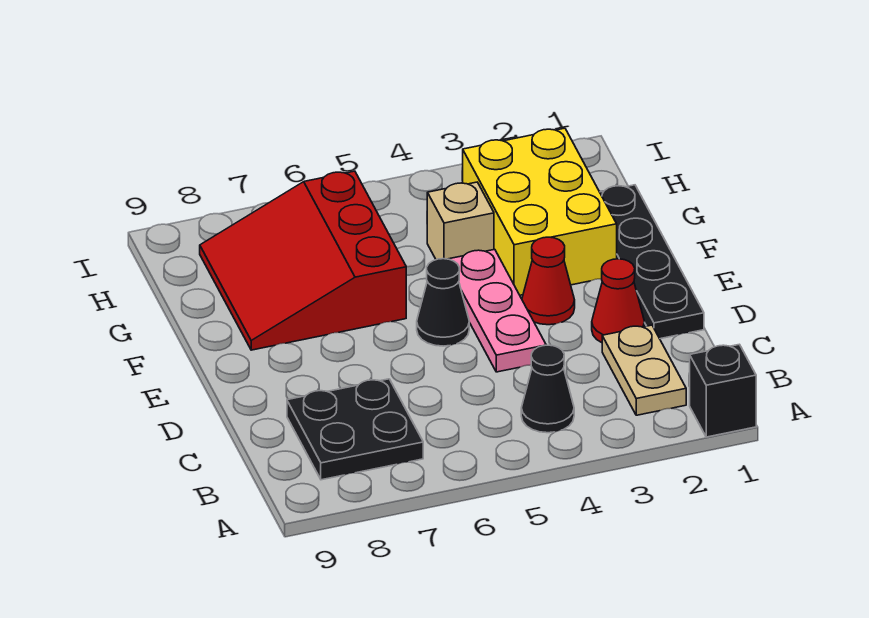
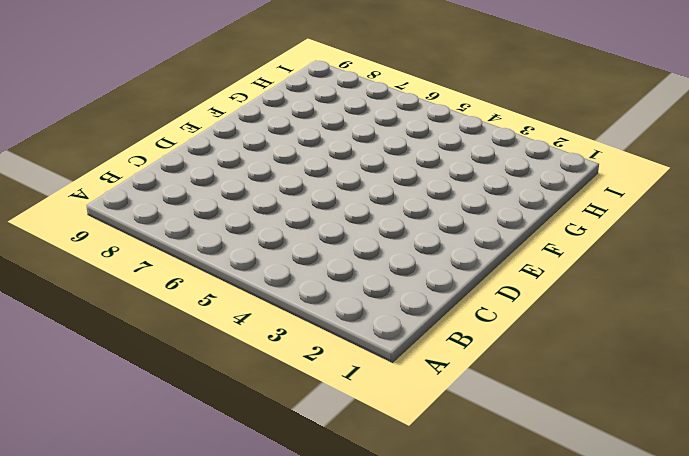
none -> black brick A1 level 1
none -> tan plate B2:C2 level 1
none -> black cone B4 level 1

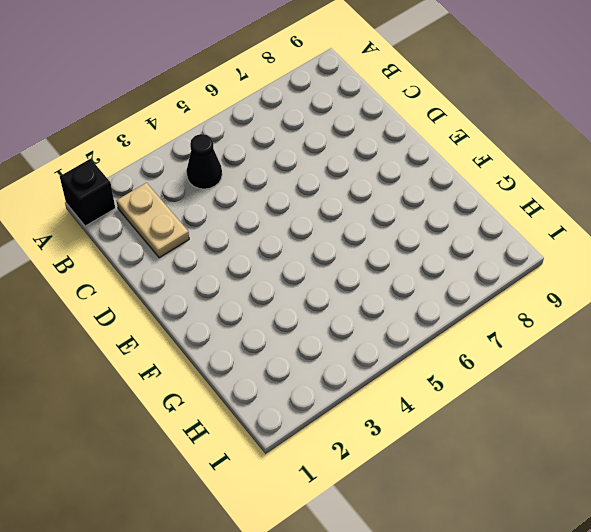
none -> black plate B7:C8 level 1
none -> black plate D1:G1 level 1
none -> red cone D2 level 1

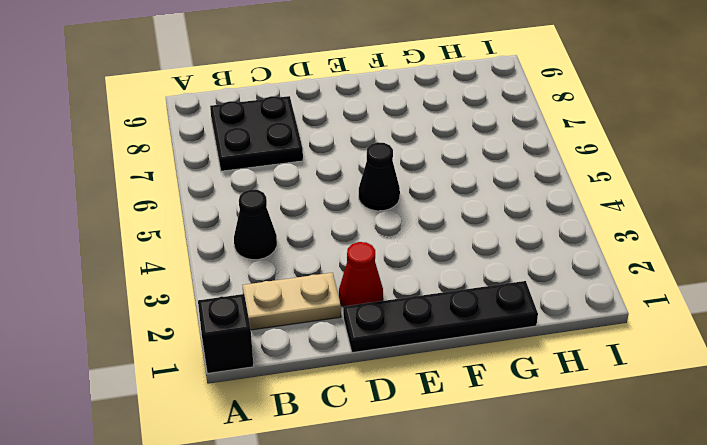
none -> pink plate D4:F4 level 1
none -> red cone E3 level 1
none -> yellow brick F2:H3 level 1

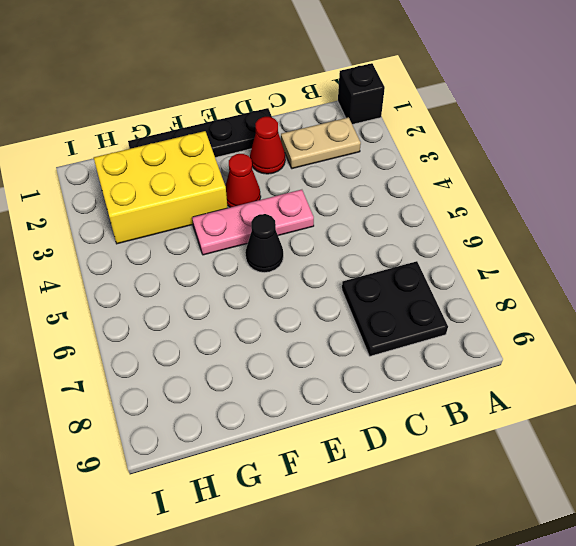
none -> black cone B4 level 1
none -> red slope F6:H8 level 1 top 6
none -> tan brick G4 level 1

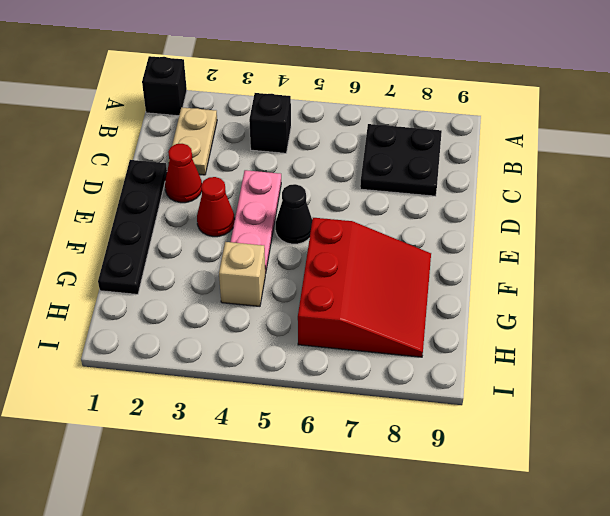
black brick B4 level 1 -> black cone B4 level 1
none -> yellow brick F2:H3 level 1

